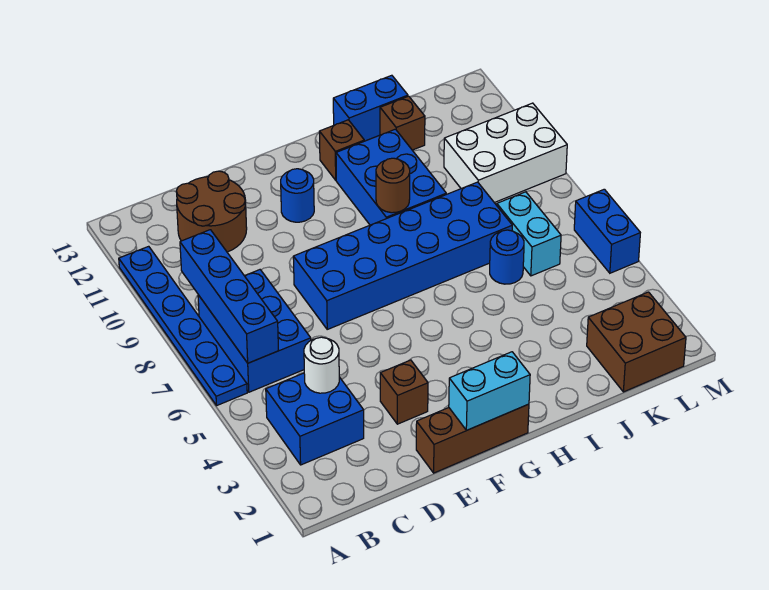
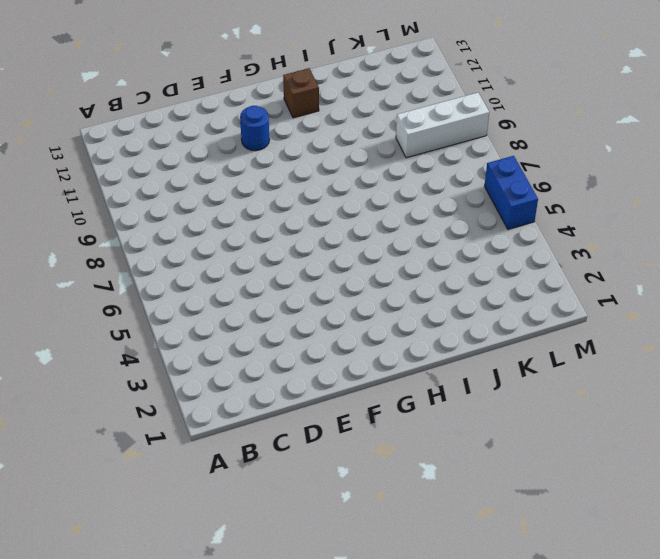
white brick K9:M9 level 1 -> white brick K9:M10 level 1
none -> blue plate A6:A11 level 1
none -> blue brick B3:C4 level 1
none -> blue brick B6:C8 level 1

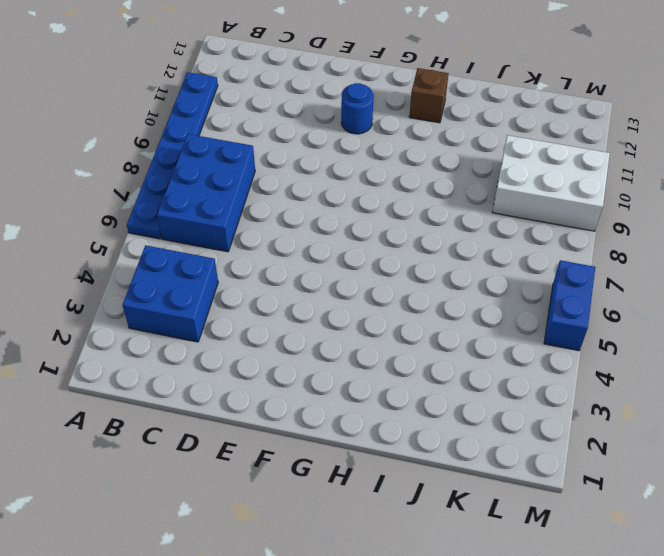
none -> brown round brick C11:D12 level 1
none -> brown brick E1:G1 level 1
none -> brown brick E3 level 1

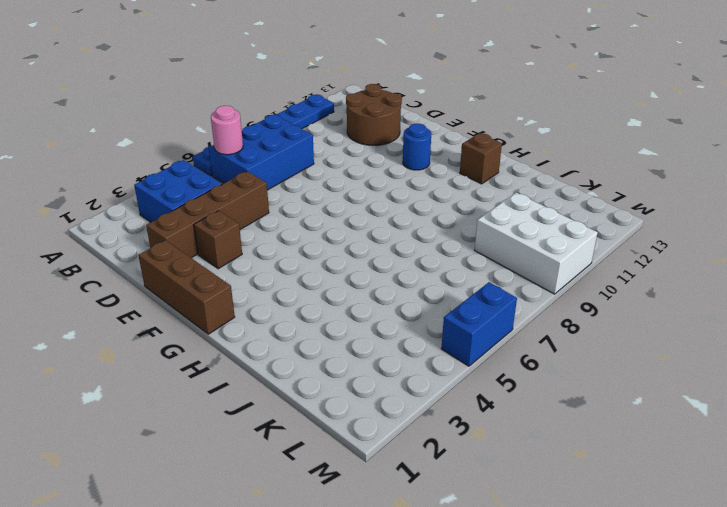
pink round brick B6 level 2 -> blue brick B6:B9 level 2
brown brick D2:D5 level 1 -> none
none -> blue brick E7:J8 level 1
none -> blue brick H9:I11 level 1
none -> blue brick I13:J13 level 1

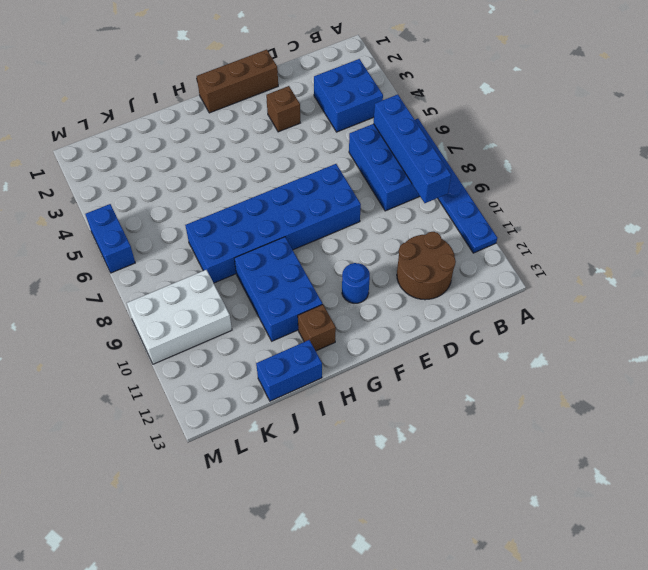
none -> blue round brick J6 level 1
none -> brown brick J12 level 1
none -> brown brick K1:L2 level 1

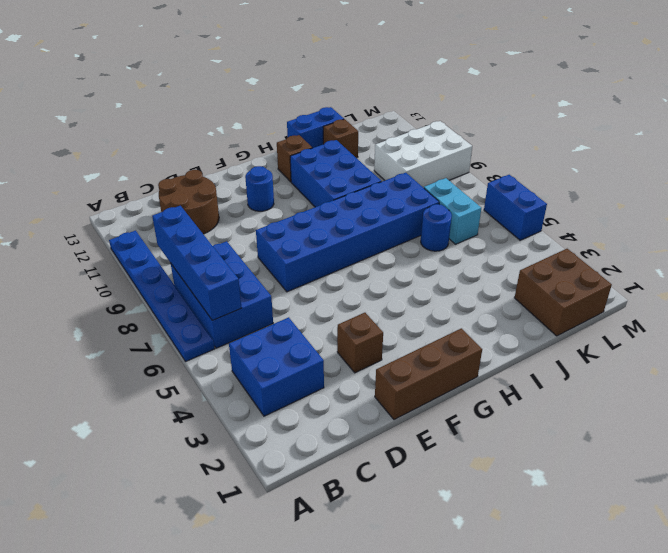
none -> white round brick C4 level 2
none -> cyan brick F1:G1 level 2
none -> brown round brick H9 level 2

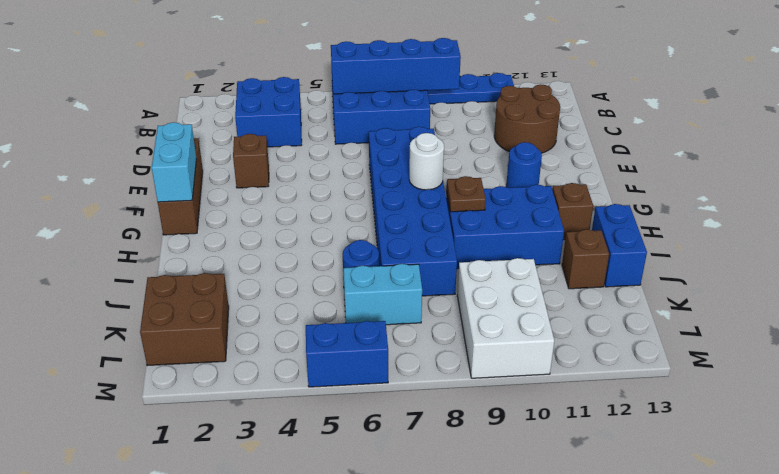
white round brick G8 level 2 -> white round brick C4 level 2
brown plate H9 level 2 -> brown round brick H9 level 2

